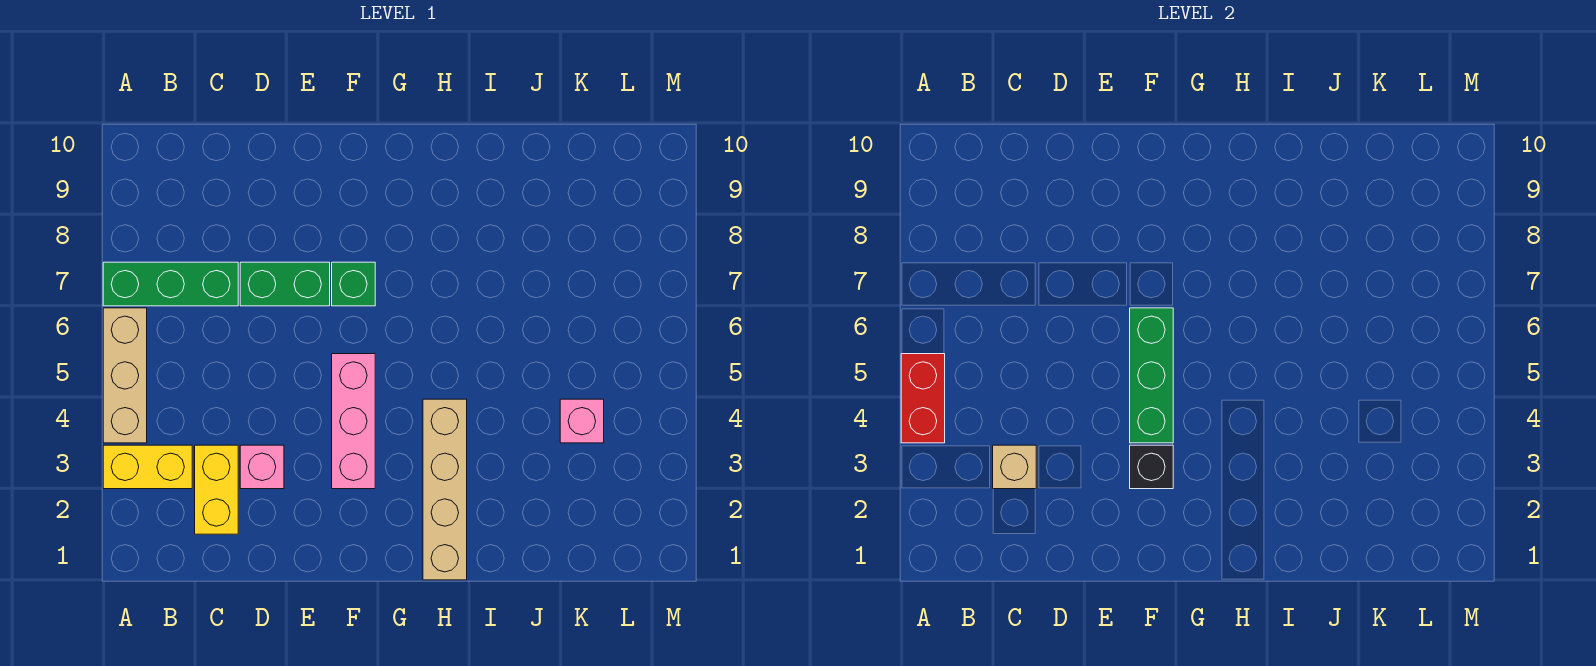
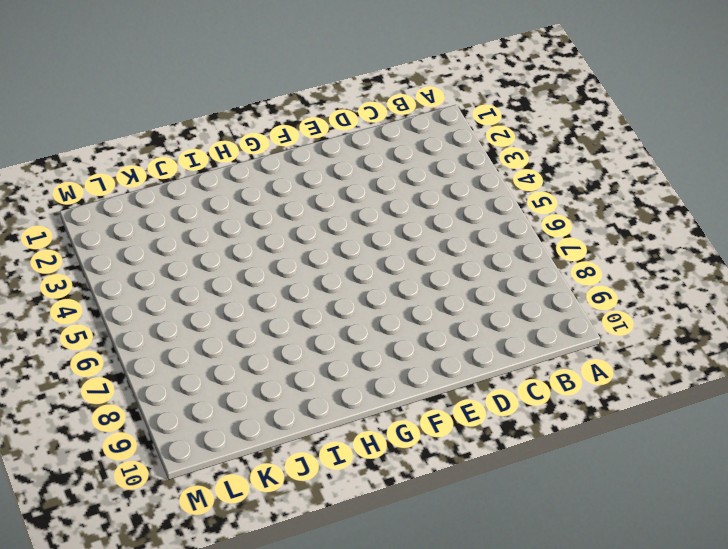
none -> yellow brick A3:B3 level 1
none -> tan brick A4:A6 level 1
none -> green brick A7:C7 level 1

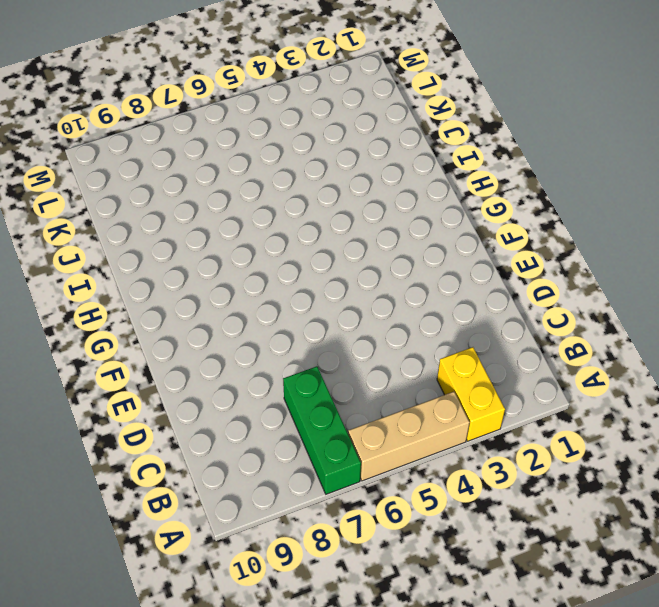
none -> yellow brick C2:C3 level 1
none -> pink brick D3 level 1
none -> green brick D7:E7 level 1

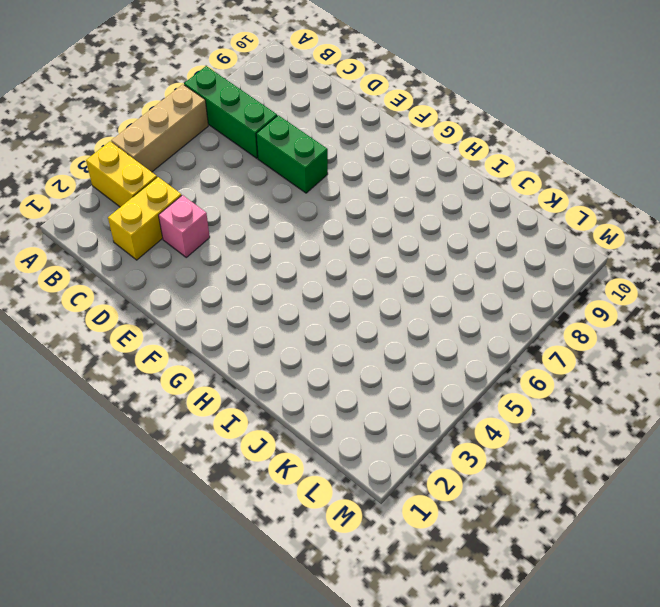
none -> pink brick F3:F5 level 1
none -> green brick F7 level 1
none -> tan brick H1:H4 level 1

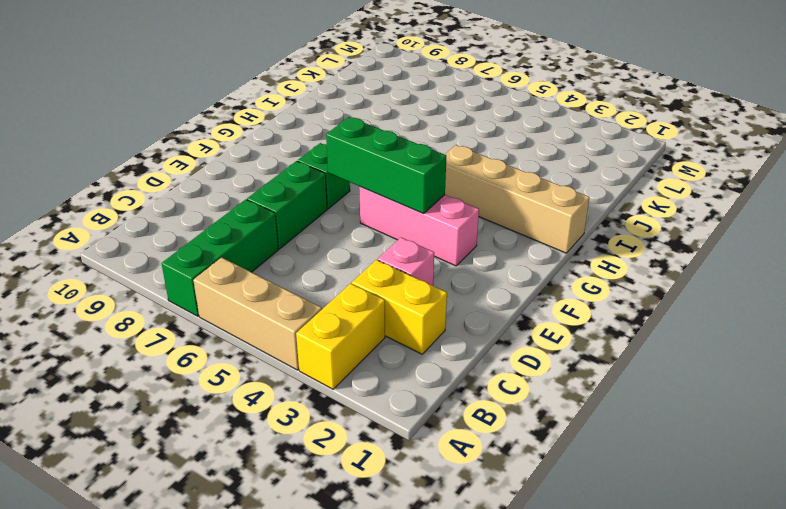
none -> pink brick K4 level 1
none -> red brick A4:A5 level 2
none -> tan brick C3 level 2

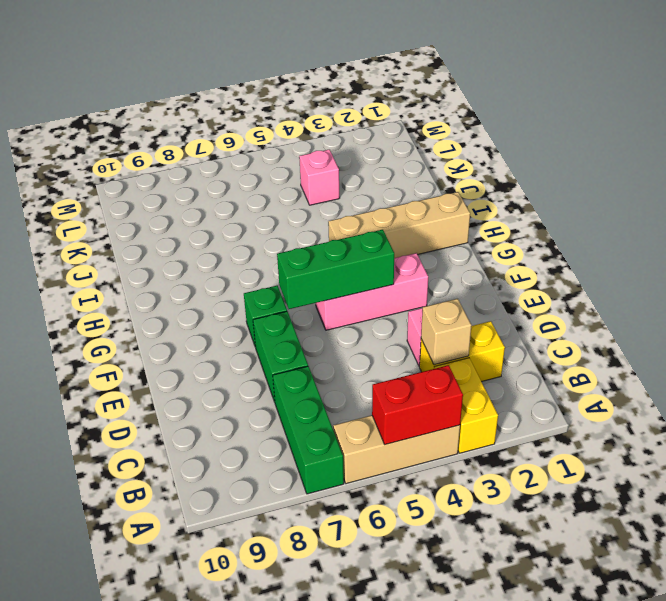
none -> black brick F3 level 2

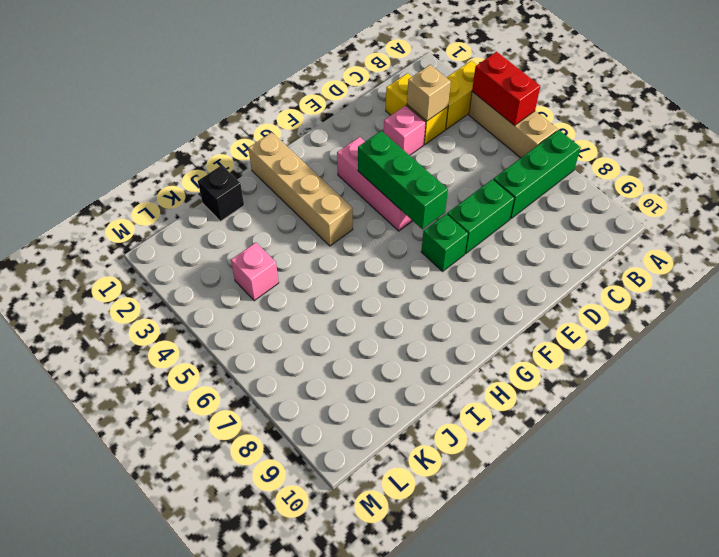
black brick J1 level 1 -> black brick F3 level 2

